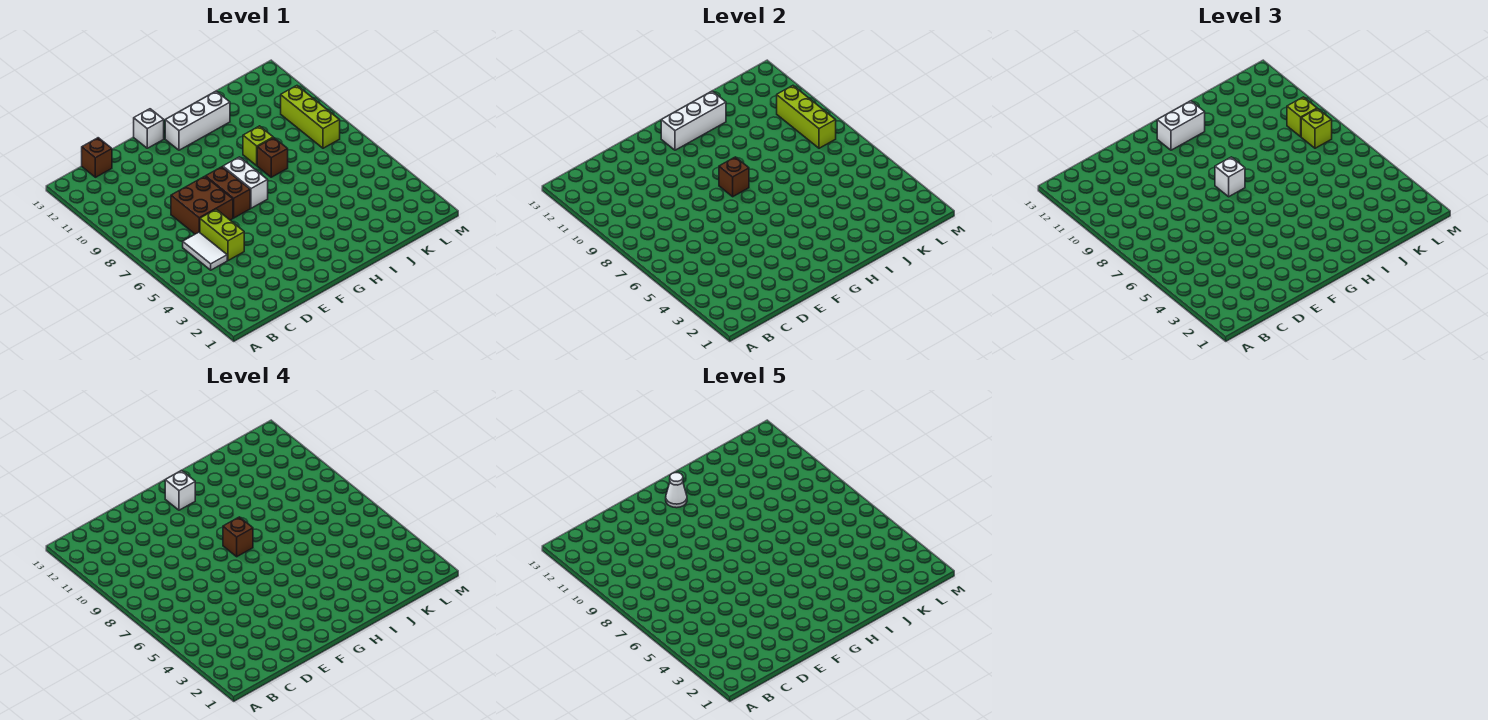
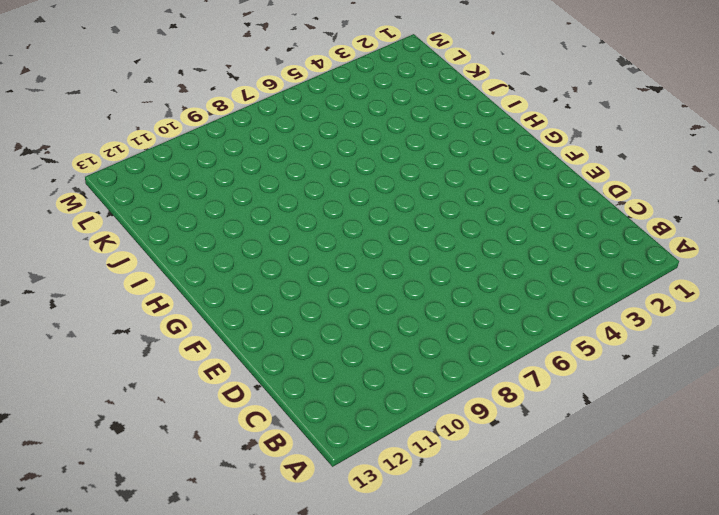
none -> white tile C5:C6 level 1
none -> brown brick C13 level 1
none -> lime brick D5:D6 level 1

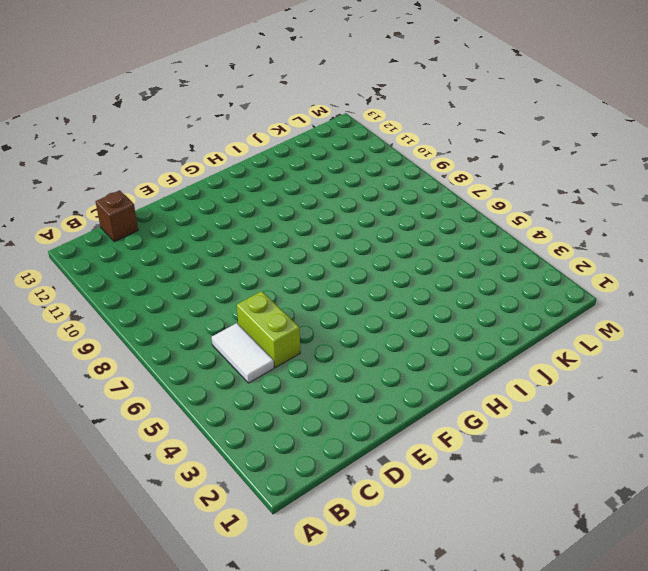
none -> brown brick D7:E8 level 1
none -> brown brick F7:F8 level 1
none -> white brick F13 level 1

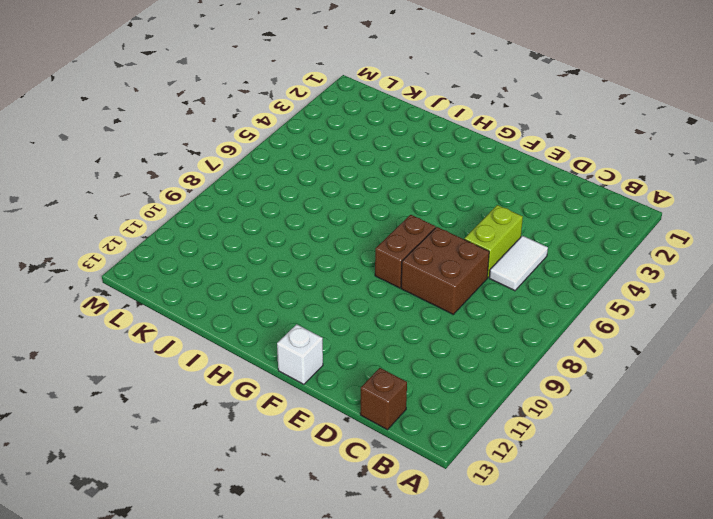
none -> white brick G7:G8 level 1
none -> white brick G12:I12 level 1
none -> brown brick I8 level 1

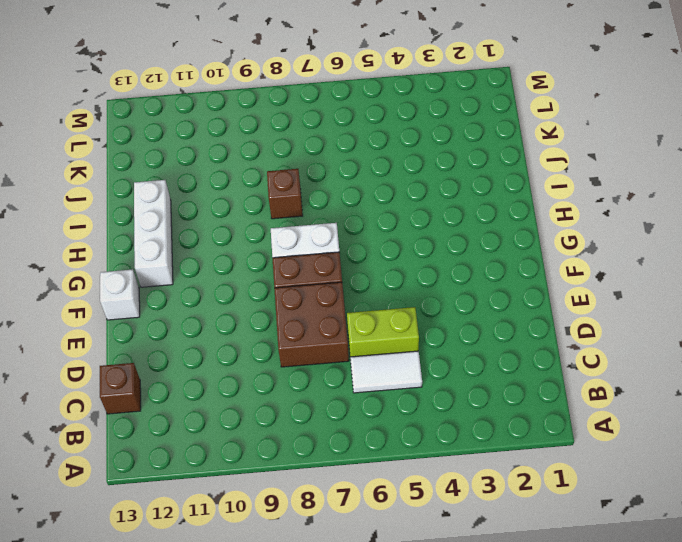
none -> lime brick I9 level 1
none -> lime brick L8:L10 level 1
none -> brown brick G8 level 2

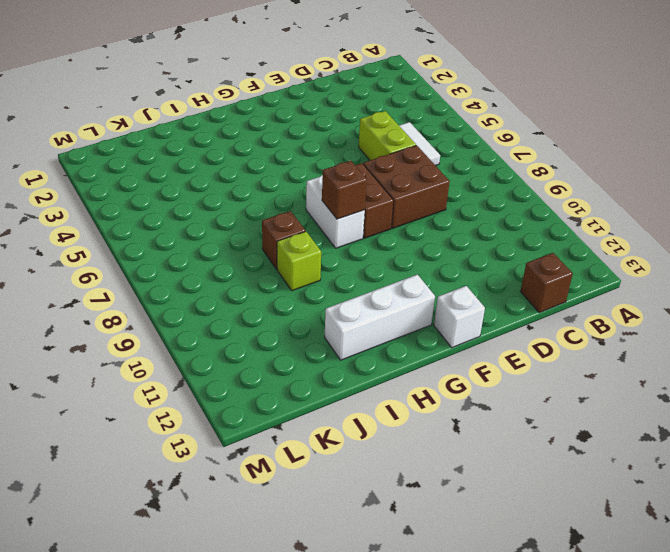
none -> lime brick L8:L10 level 1
none -> white brick G12:I12 level 2
none -> lime brick L8:L10 level 2

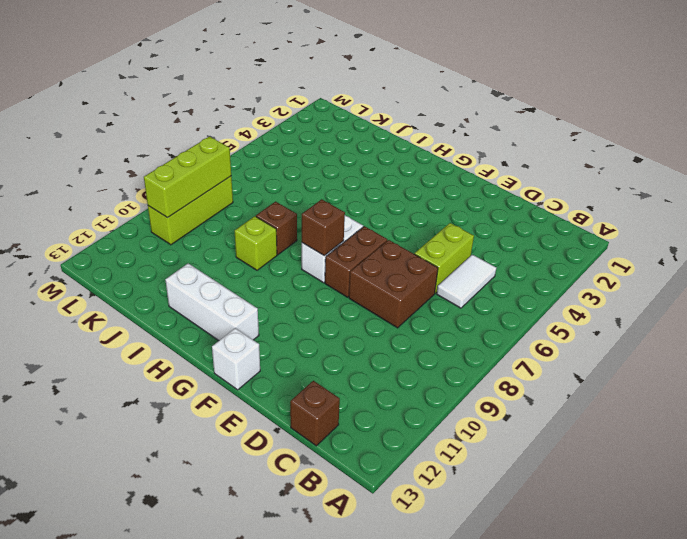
none -> white brick G12:I12 level 2
none -> white brick G8 level 3
none -> white brick G12:H12 level 3

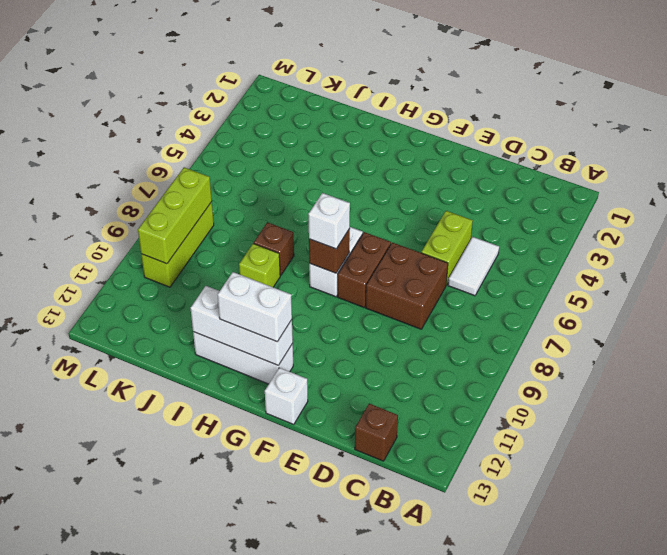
none -> lime brick L8 level 3
none -> lime brick L9 level 3
none -> brown brick G8 level 4

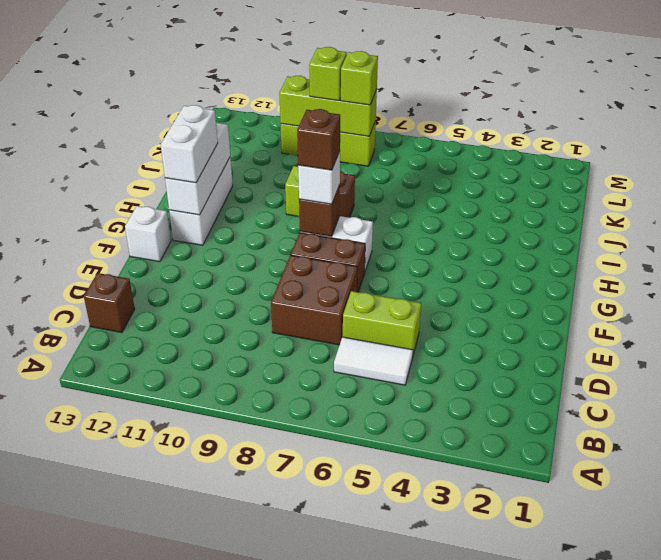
none -> white brick G12 level 4
none -> white cone G12 level 5

